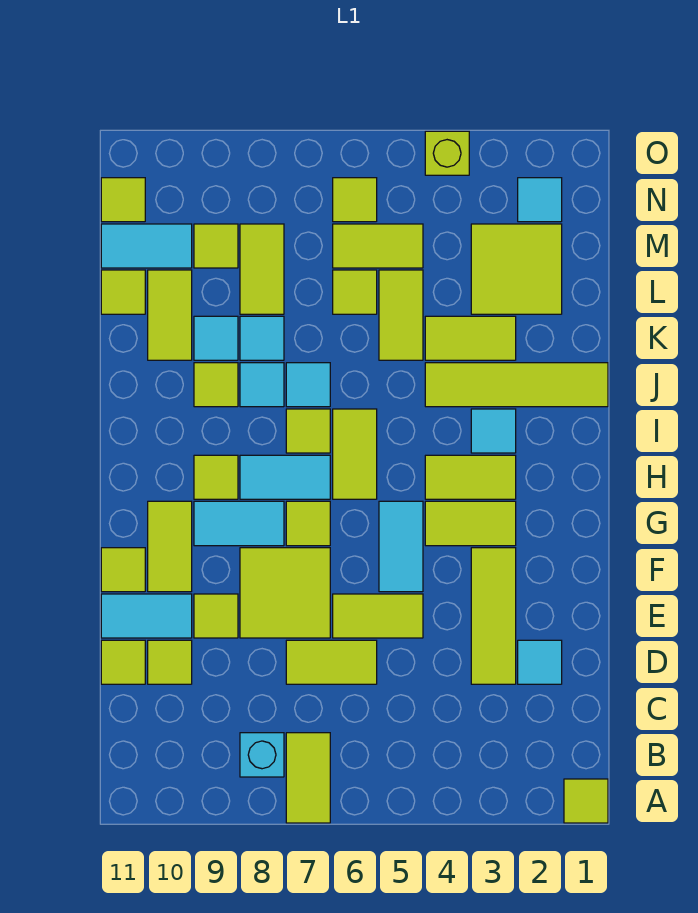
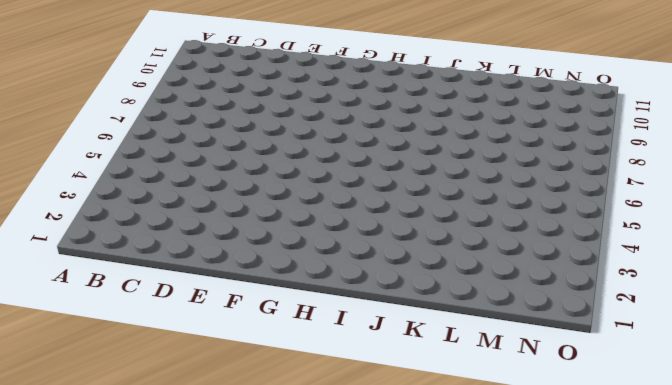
none -> lime tile A1 level 1
none -> lime tile A7:B7 level 1
none -> cyan brick B8 level 1
none -> cyan tile D2 level 1

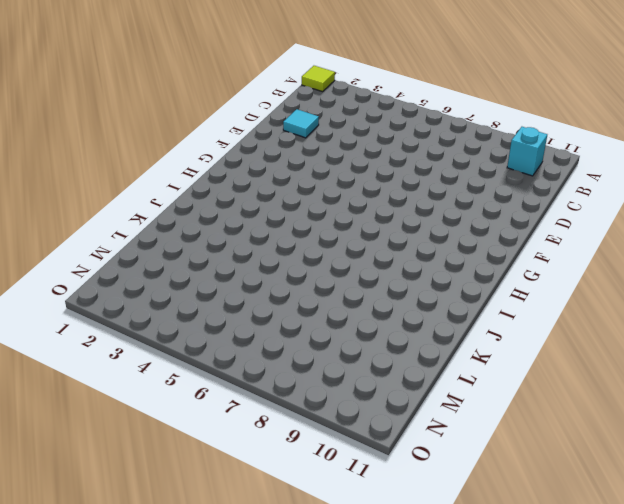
cyan brick B10 level 1 -> cyan brick B8 level 1
none -> lime tile A7:B7 level 1
none -> lime tile D3:F3 level 1
none -> lime tile D6:D7 level 1
none -> lime tile D10 level 1

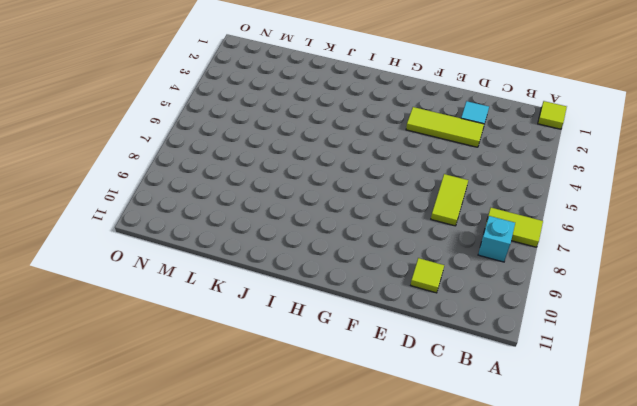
none -> lime tile D11 level 1
none -> lime tile E5:E6 level 1
none -> lime tile E7:F8 level 1
none -> lime tile E9 level 1

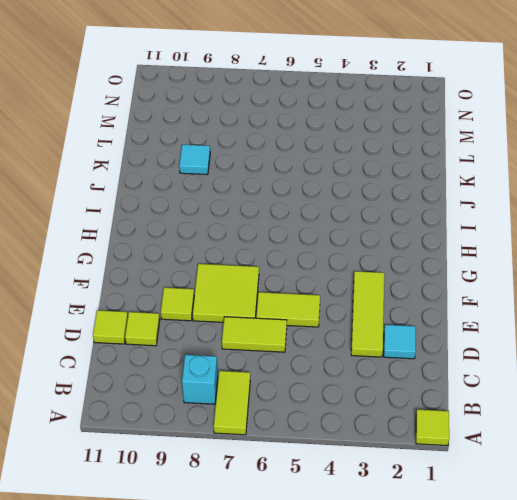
none -> cyan tile E10:E11 level 1
none -> cyan tile F5:G5 level 1
none -> lime tile F10:G10 level 1
none -> lime tile F11 level 1

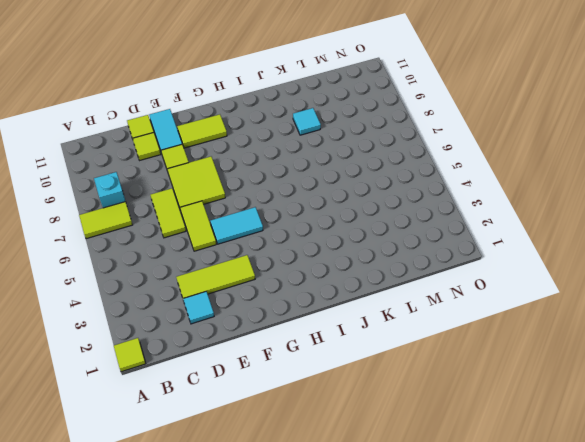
none -> lime tile F11 level 1
none -> lime tile G3:G4 level 1
none -> lime tile G7 level 1
none -> cyan tile G8:G9 level 1

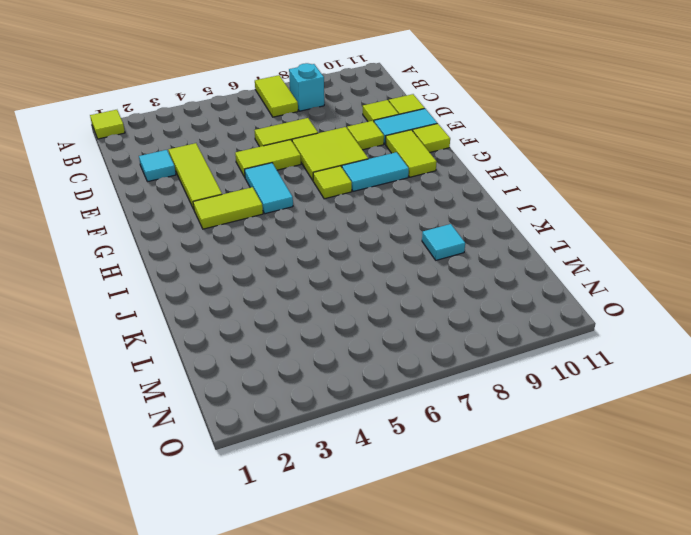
none -> lime tile H3:H4 level 1
none -> lime tile H6:I6 level 1
none -> cyan tile H7:H8 level 1
none -> lime tile H9 level 1

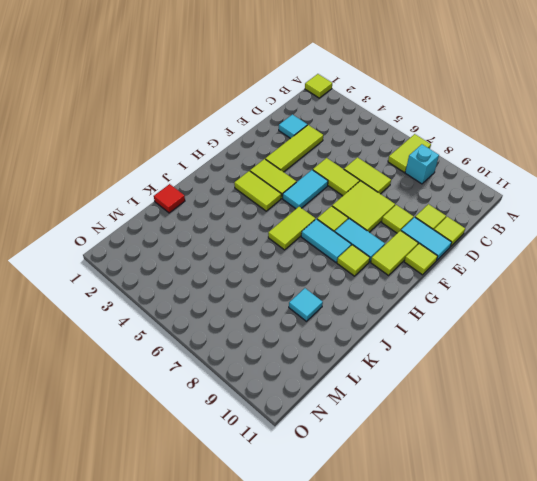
red tile K1 level 1 -> none
none -> cyan tile I3 level 1
none -> lime tile I7 level 1
none -> lime tile J1:J4 level 1
none -> cyan tile J7 level 1

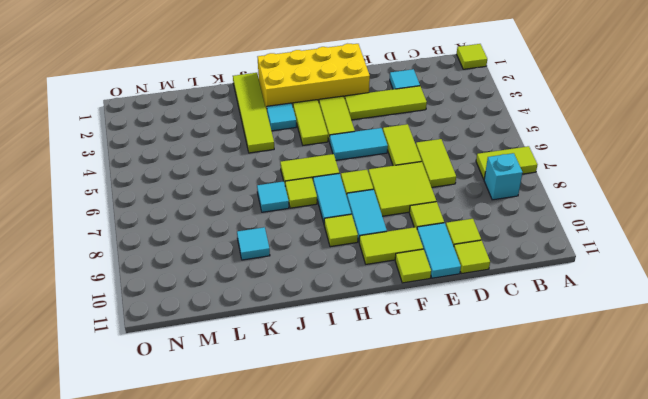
yellow brick F1:I2 level 1 -> none
none -> cyan tile J8 level 1
none -> lime tile J9 level 1
none -> lime tile K3:K4 level 1
none -> lime tile K5:L5 level 1

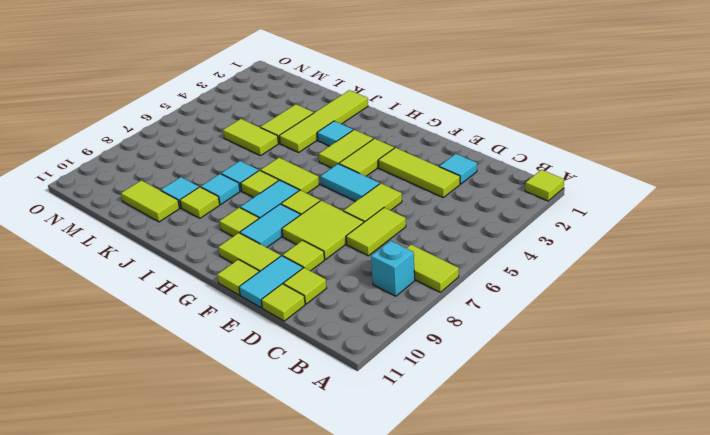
none -> cyan tile K8 level 1
none -> lime tile L2:M3 level 1
none -> lime tile L6 level 1
none -> lime tile L8:M8 level 1

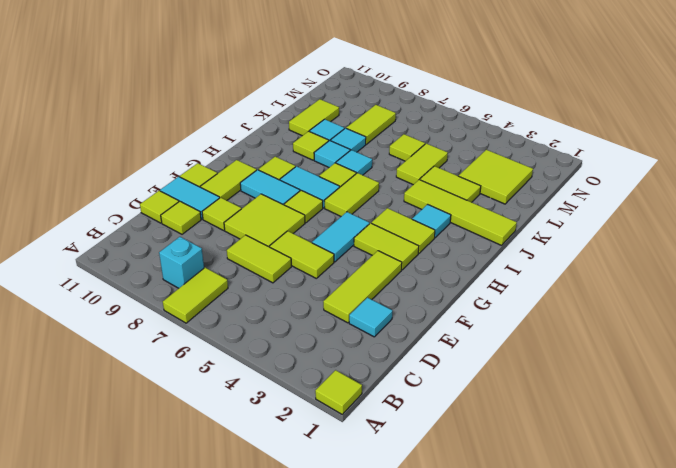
none -> lime tile L11 level 1
none -> lime tile M5:M6 level 1
none -> lime tile M9 level 1
none -> cyan tile M10:M11 level 1

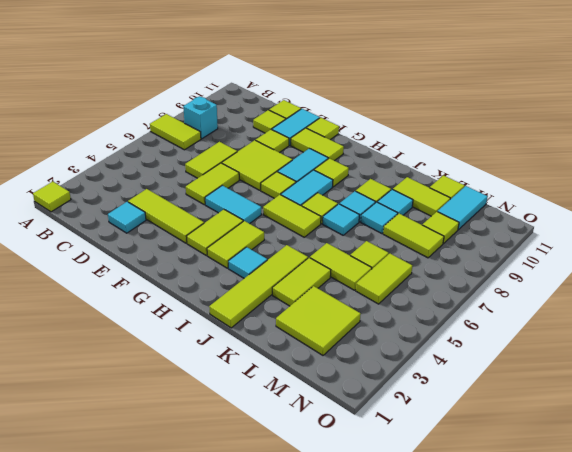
none -> cyan tile N2 level 1
none -> lime tile N6 level 1
none -> lime tile N11 level 1
none -> lime brick O4 level 1

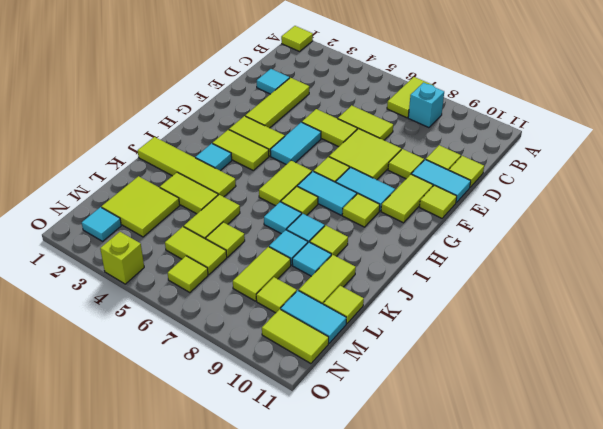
lime tile N10:N11 level 1 -> lime tile N11 level 1

